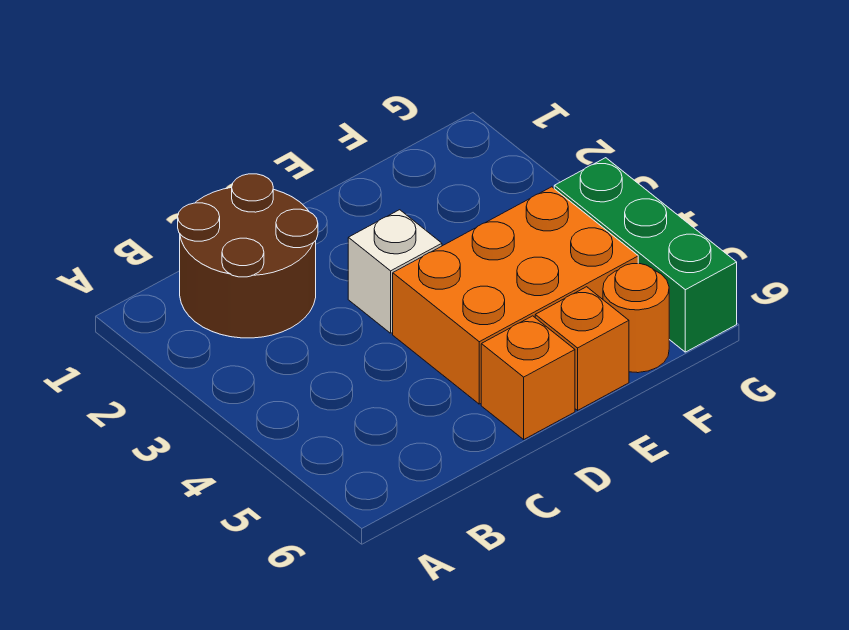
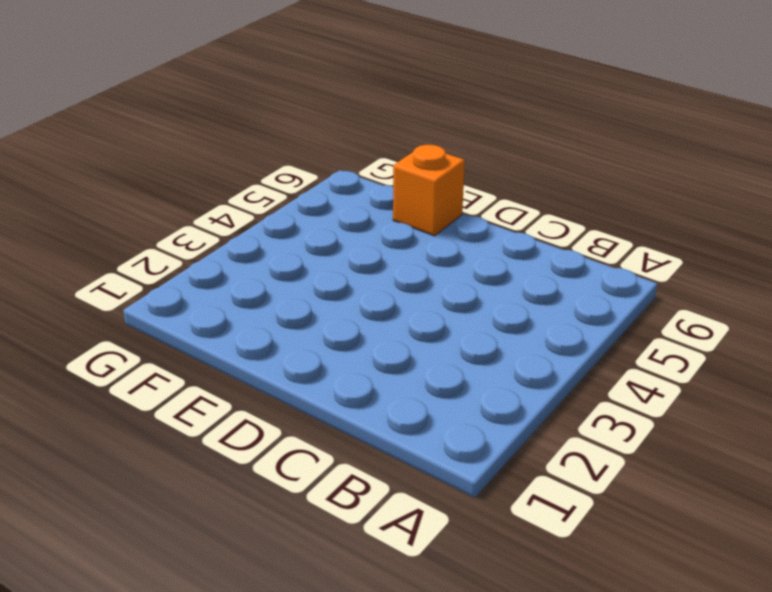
none -> brown round brick B1:C2 level 1
none -> white brick D3 level 1

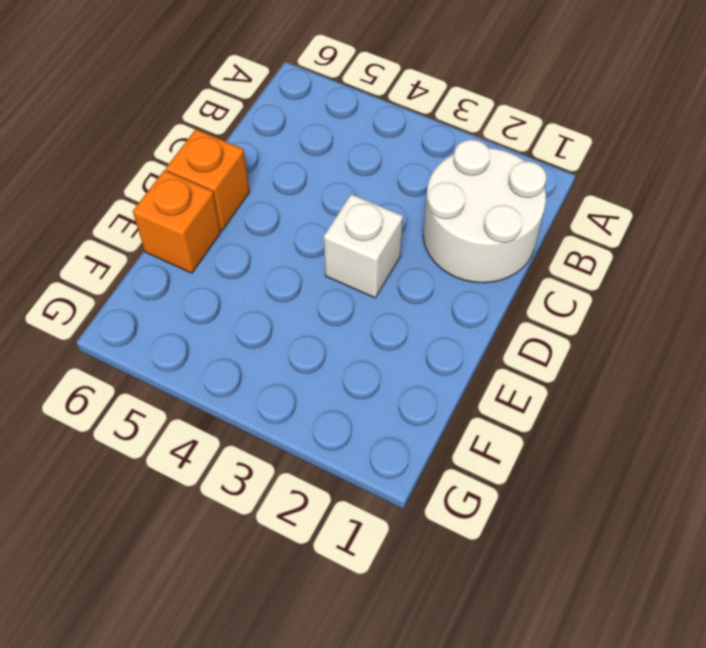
white round brick B1:C2 level 1 -> brown round brick B1:C2 level 1
none -> orange brick D4:F5 level 1
none -> orange round brick F6 level 1

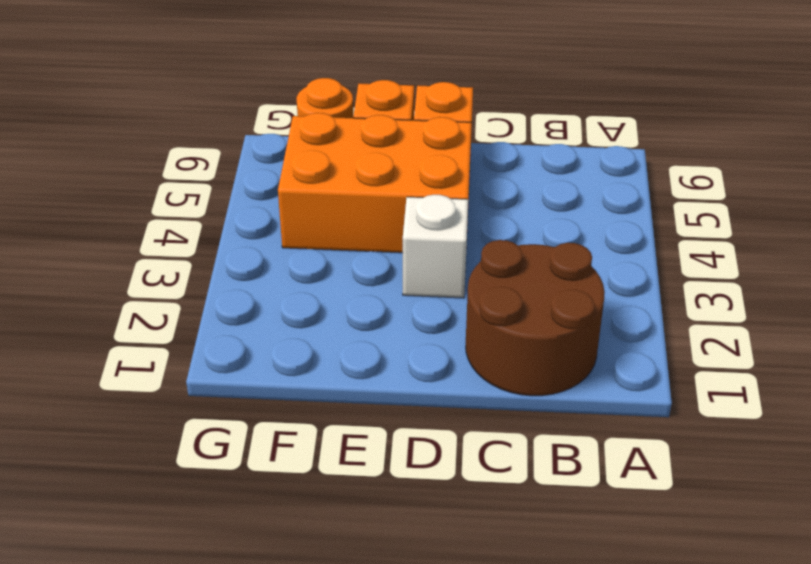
none -> green brick G4:G6 level 1

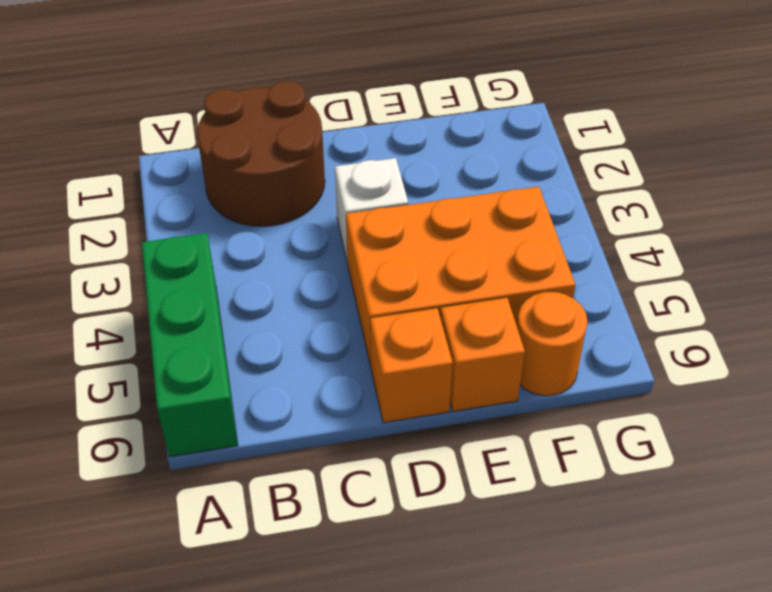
green brick A4:A6 level 1 -> green brick G4:G6 level 1

